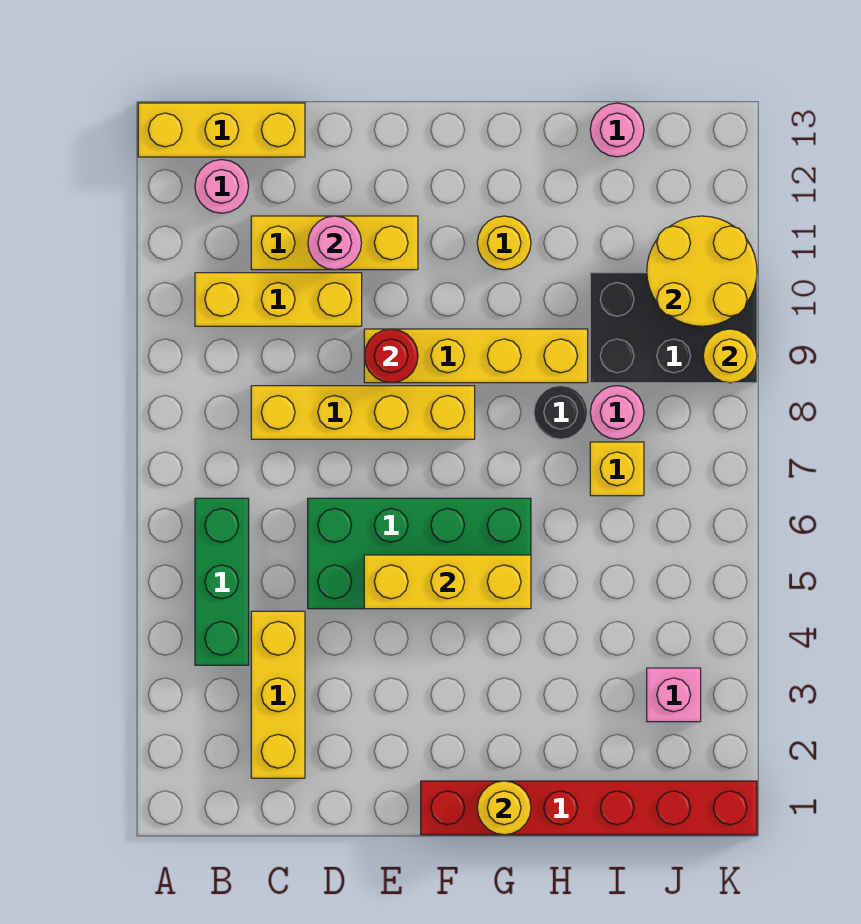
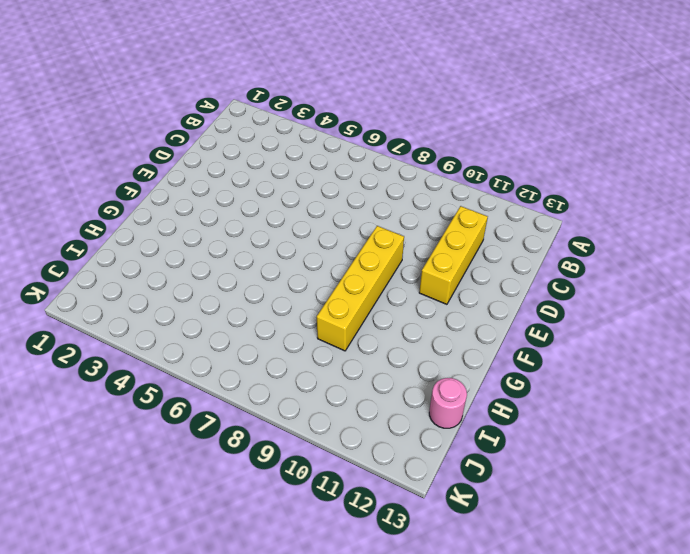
none -> yellow brick A13:C13 level 1
none -> green brick B4:B6 level 1
none -> yellow brick B10:D10 level 1

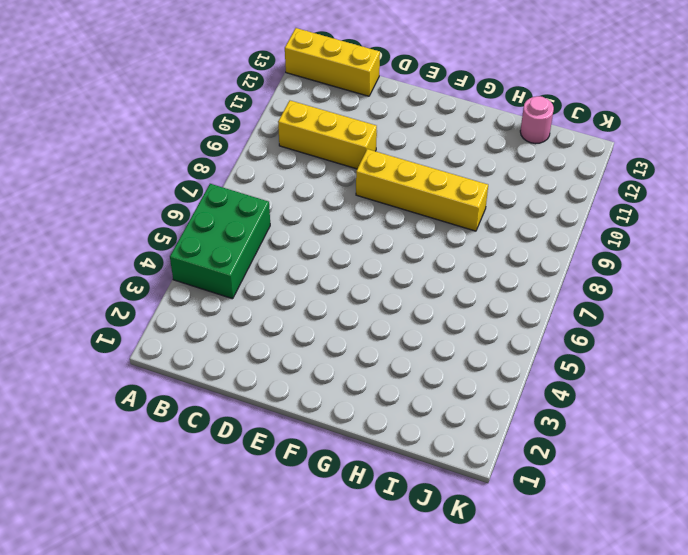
green brick A4:B6 level 1 -> green brick B4:B6 level 1
none -> pink round brick B12 level 1
none -> yellow brick C2:C4 level 1
none -> yellow brick C8:F8 level 1

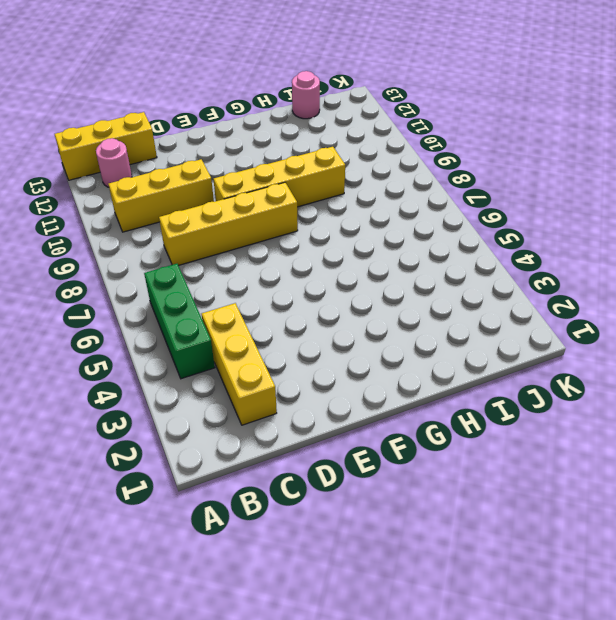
none -> yellow brick C11:E11 level 1
none -> green brick D5:G6 level 1
none -> red brick F1:K1 level 1

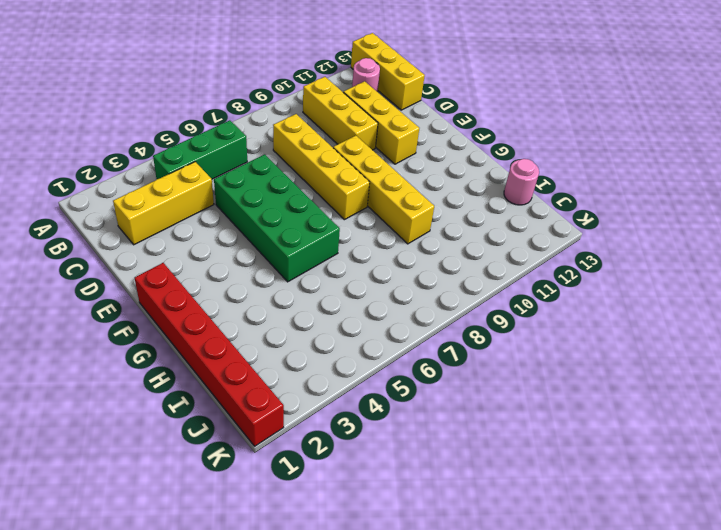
none -> yellow round brick G11 level 1
none -> black round brick H8 level 1
none -> yellow brick I7 level 1

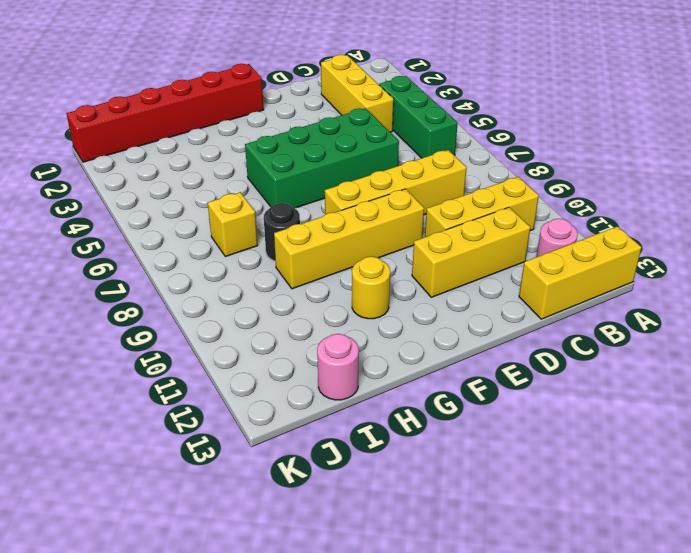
none -> pink round brick I8 level 1
none -> black brick I9:K10 level 1
none -> pink brick J3 level 1

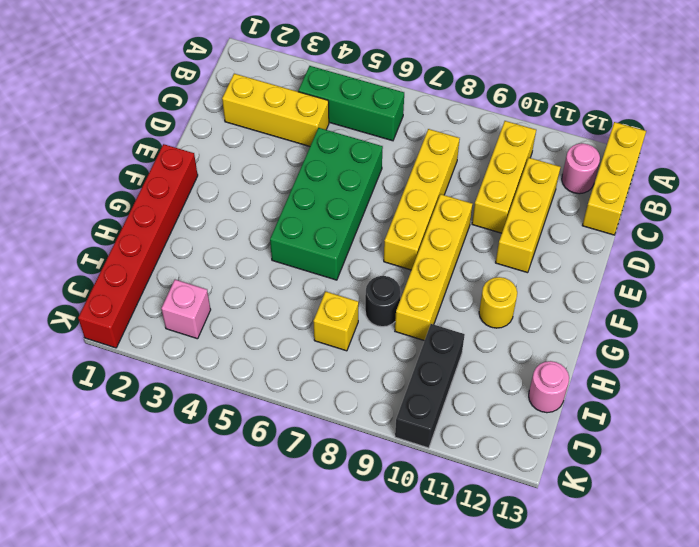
black brick I10:K10 level 1 -> black brick I9:K10 level 1
none -> pink round brick I8 level 1
none -> pink round brick D11 level 2
none -> yellow brick E5:G5 level 2

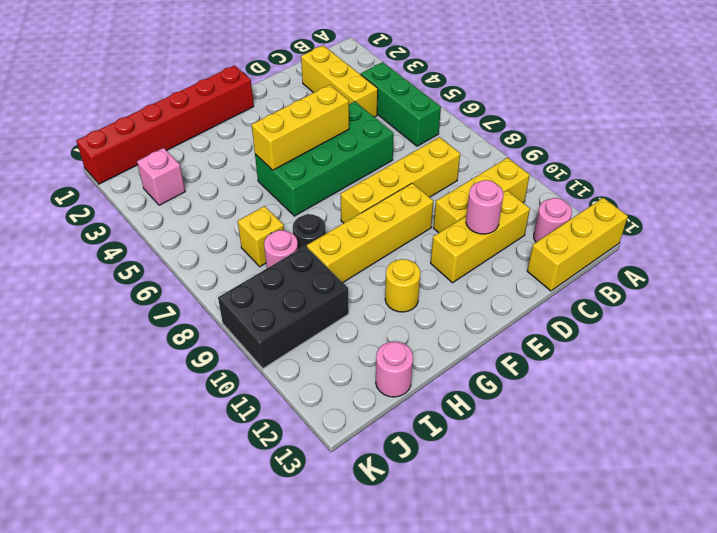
none -> red round brick E9 level 2
none -> yellow round brick G1 level 2
none -> yellow round brick J10:K11 level 2

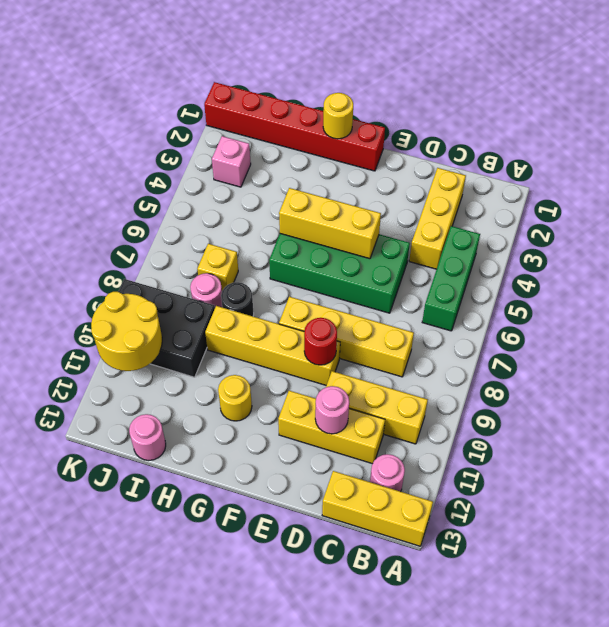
none -> yellow round brick K9 level 2

